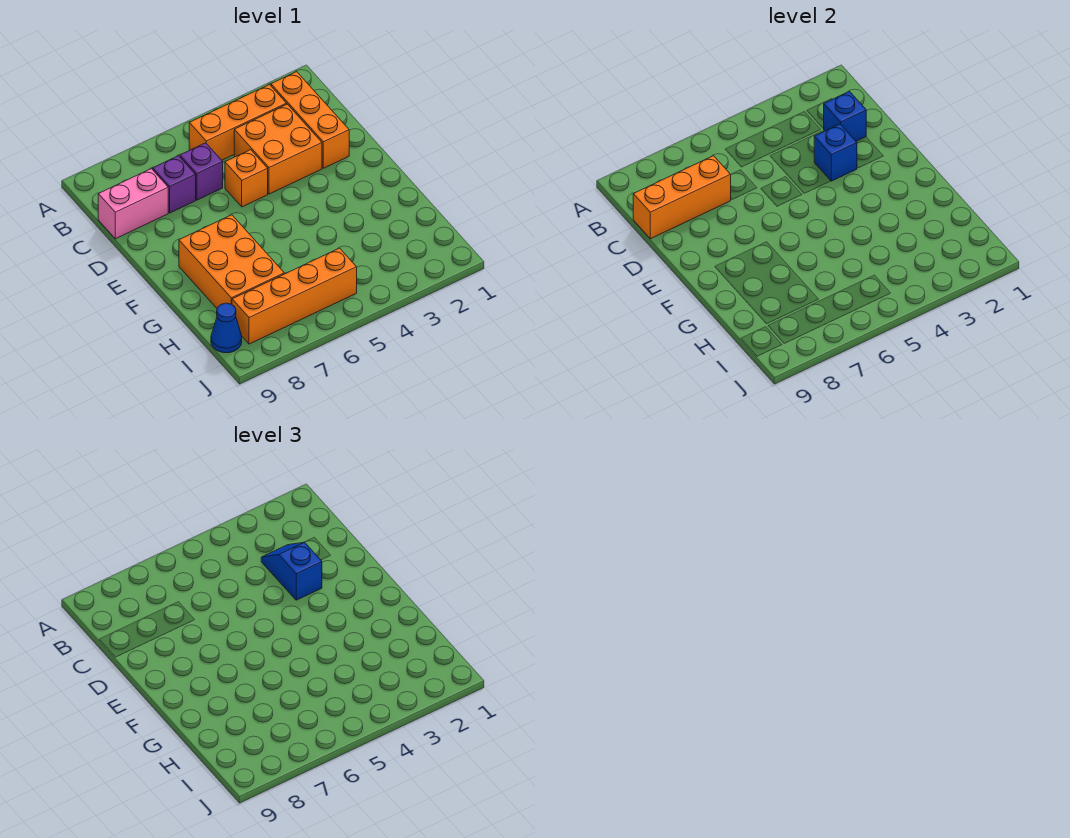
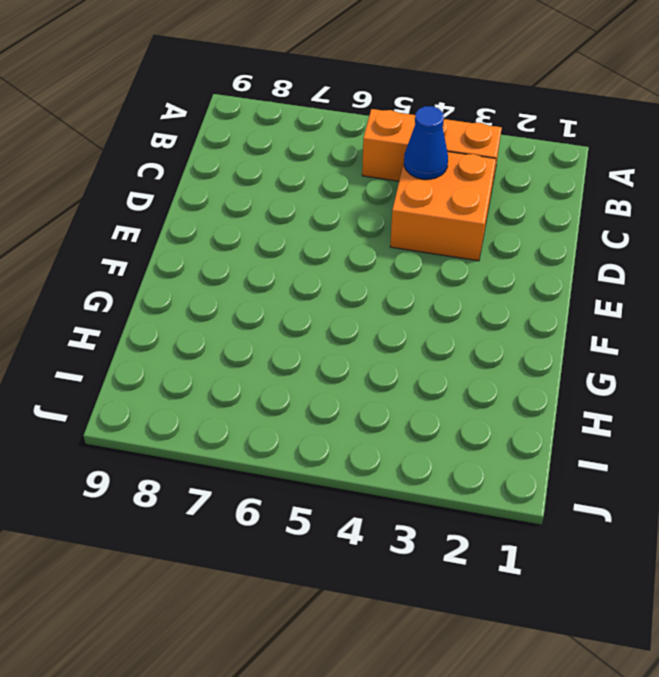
blue cone C4 level 2 -> blue cone I9 level 1
none -> orange brick B2:D2 level 1
none -> purple brick C6 level 1
none -> purple brick C7 level 1

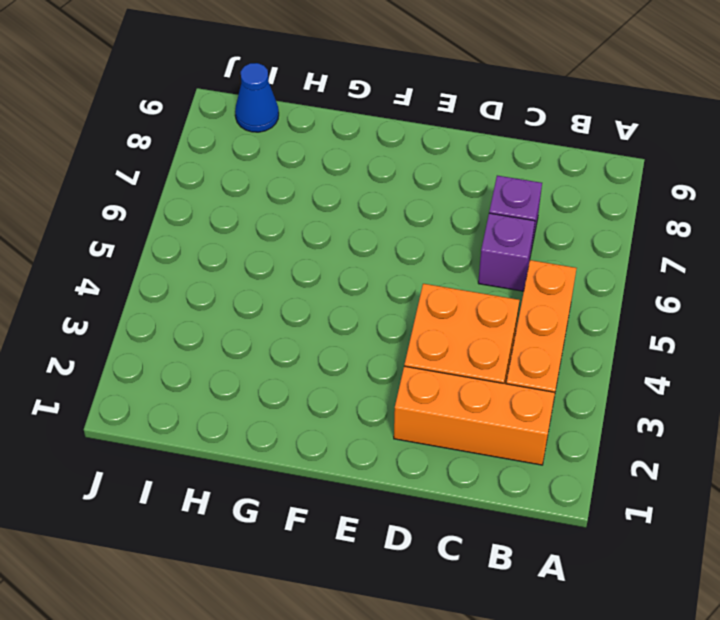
none -> pink brick C8:C9 level 1
none -> orange brick D5 level 1
none -> orange brick F7:H8 level 1

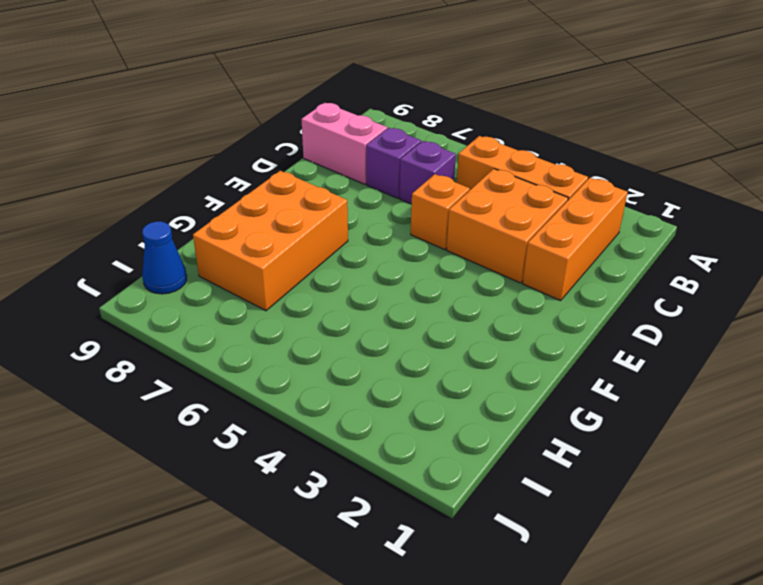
none -> orange brick I5:I8 level 1
none -> blue brick C2 level 2
none -> orange brick C7:C9 level 2

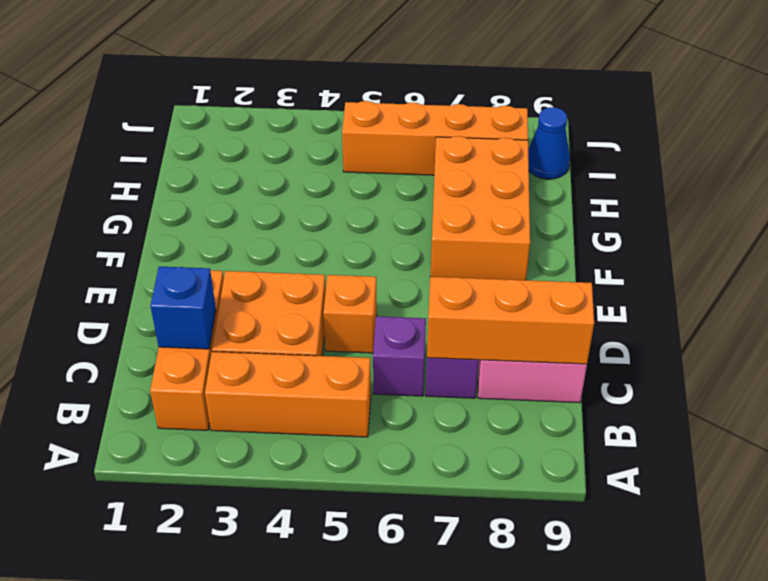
none -> blue brick D3 level 2
none -> blue slope C3:D3 level 3 top D

